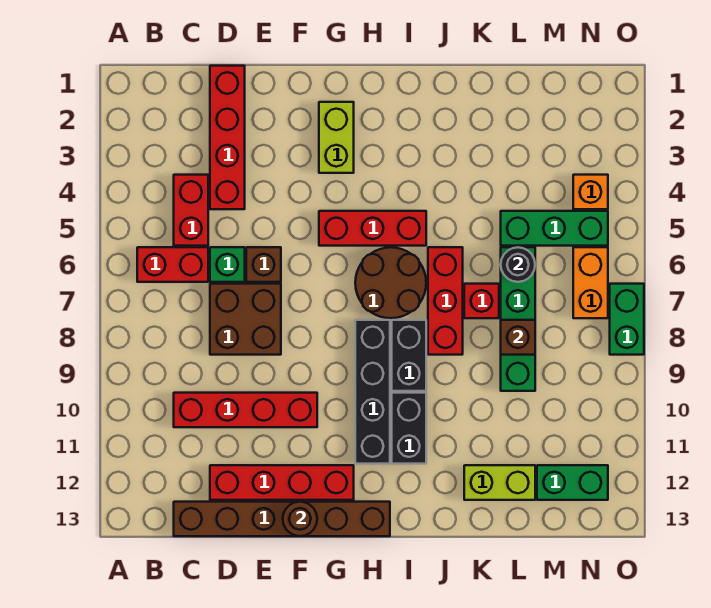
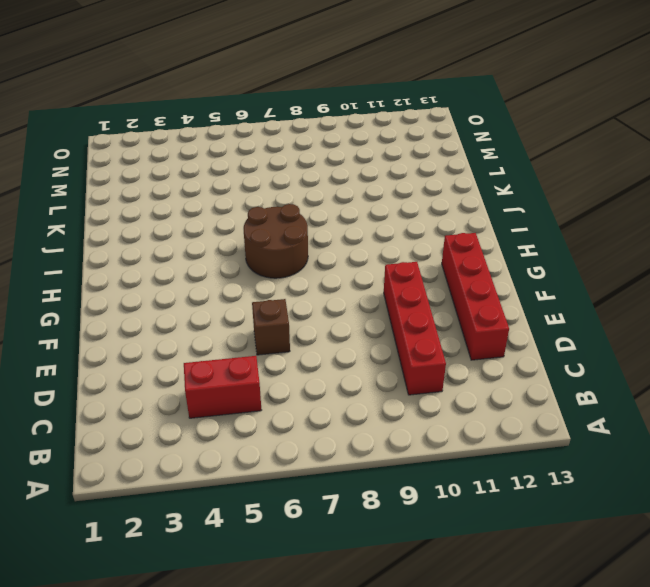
none -> red brick B6:C6 level 1
none -> brown brick C13:H13 level 1
none -> red brick D1:D4 level 1

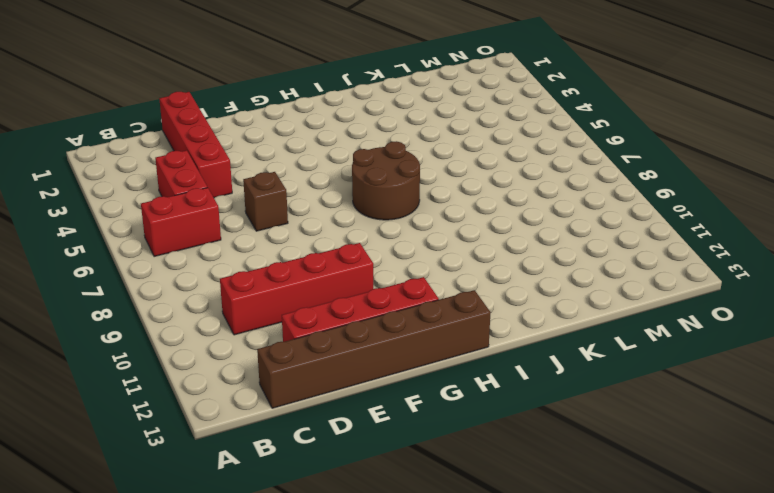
none -> green brick D6 level 1
none -> brown brick D7:E8 level 1
none -> lime brick G2:G3 level 1

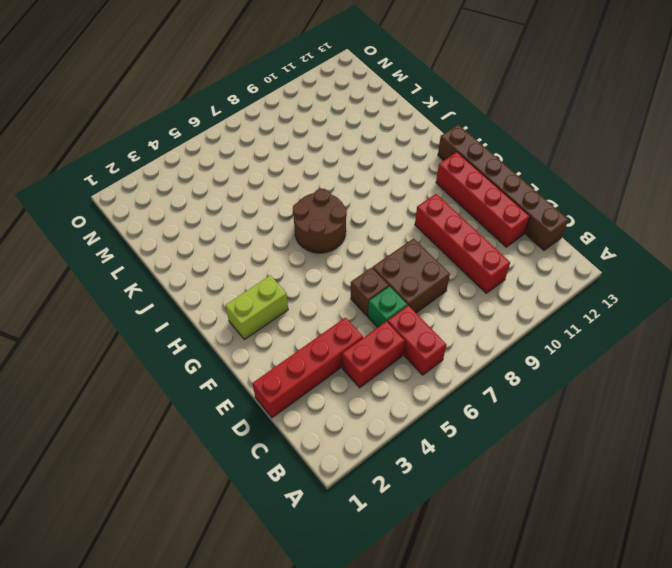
none -> red brick G5:I5 level 1
none -> black brick H8:H11 level 1
none -> black brick I8:I9 level 1

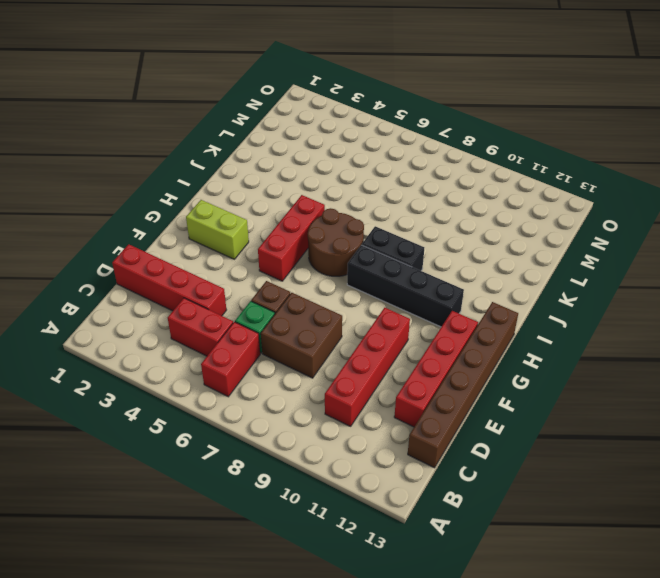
none -> black brick I10:I11 level 1
none -> red brick J6:J8 level 1
none -> red brick K7 level 1

